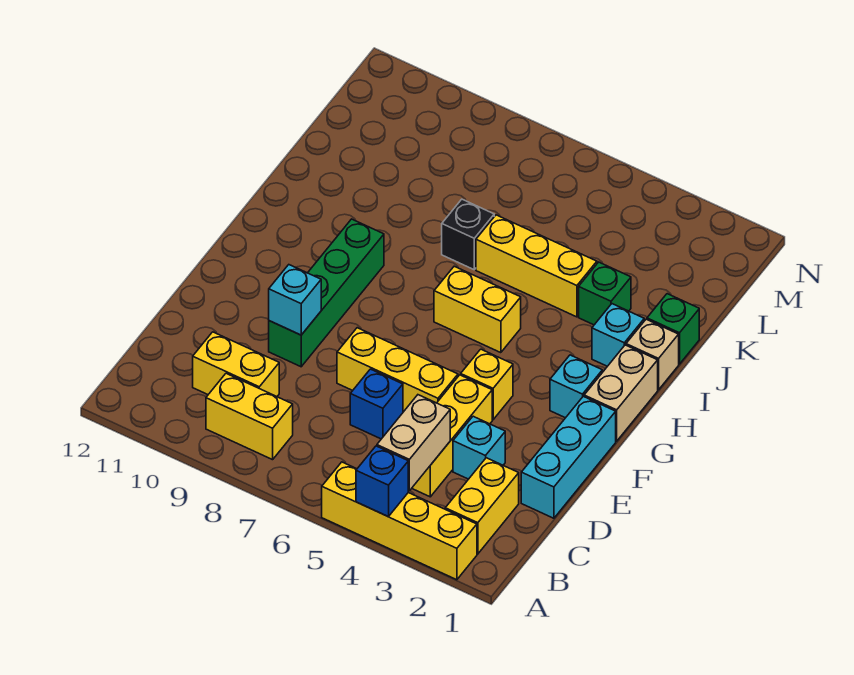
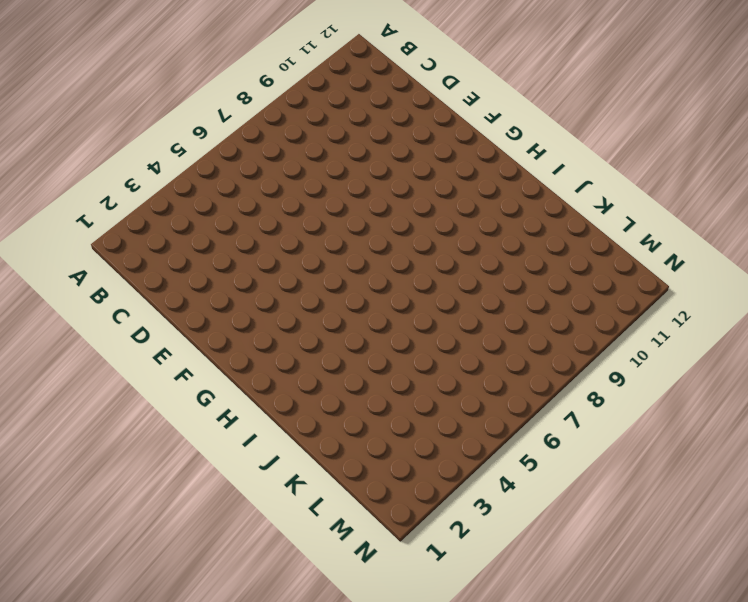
none -> yellow brick A2:A5 level 1
none -> yellow brick B2:C2 level 1
none -> yellow brick B8:B9 level 1

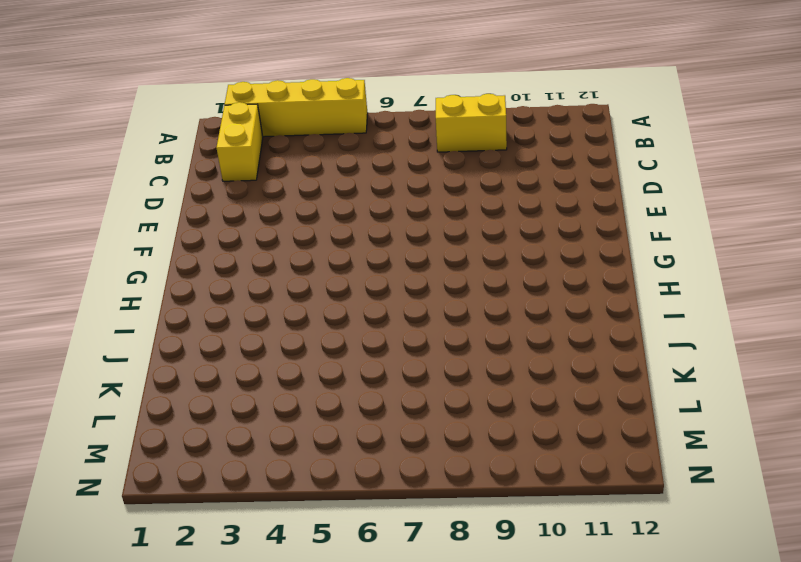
none -> yellow brick C4:E4 level 1
none -> yellow brick C9:C10 level 1
none -> cyan brick D1:F1 level 1

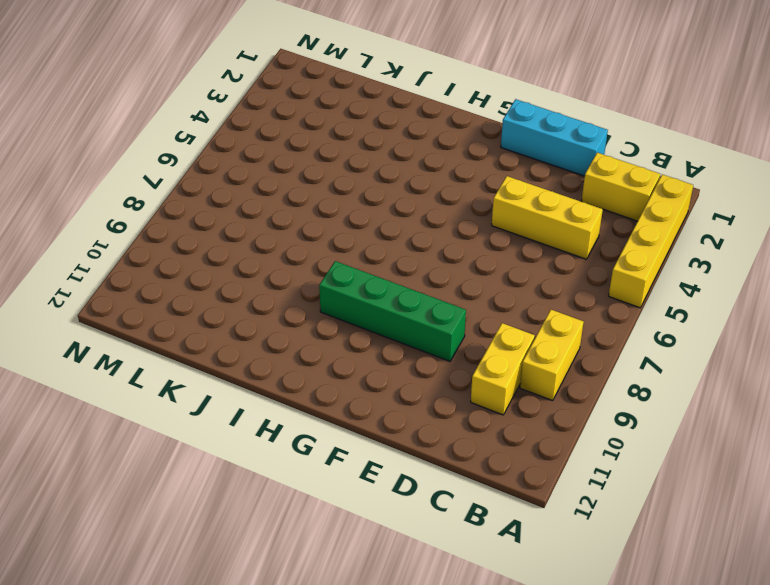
none -> cyan brick D3 level 1
none -> blue brick D6 level 1
none -> yellow brick E5:E7 level 1

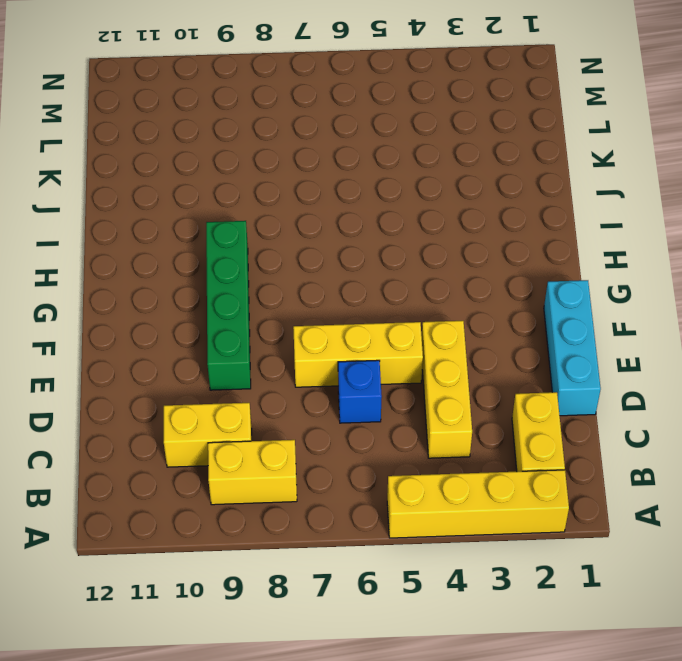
none -> cyan brick D3 level 1
none -> yellow brick F4 level 1
none -> tan brick G1:H1 level 1

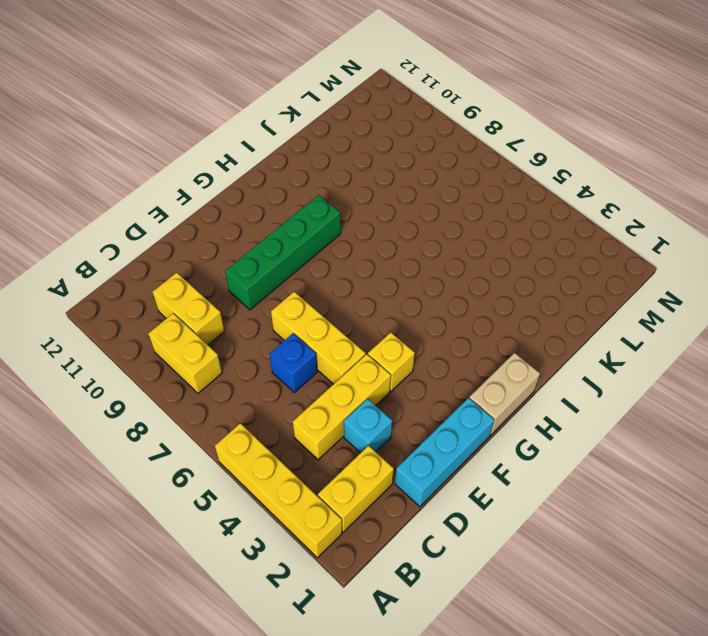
none -> cyan brick G2 level 1
none -> yellow brick H5:H6 level 1
none -> tan brick I1 level 1

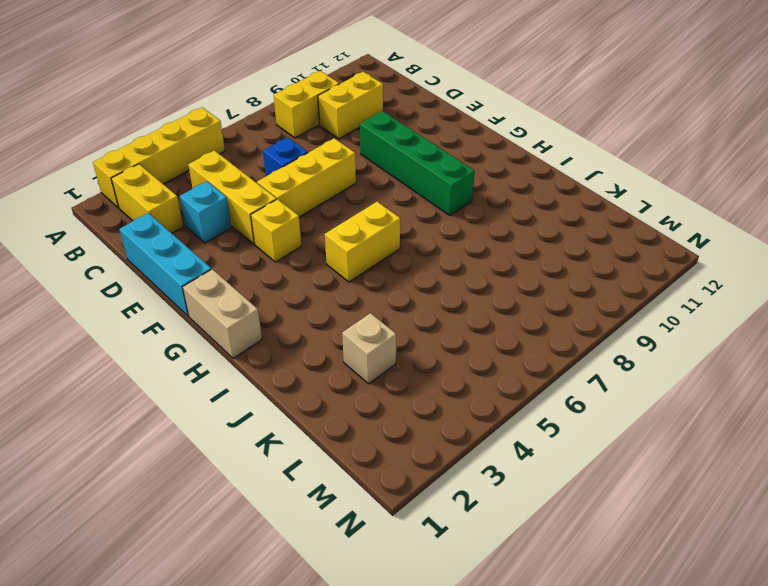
tan brick K3 level 1 -> tan brick I1 level 1
none -> cyan brick G2 level 1
none -> cyan brick I2 level 1
none -> green brick J1 level 1

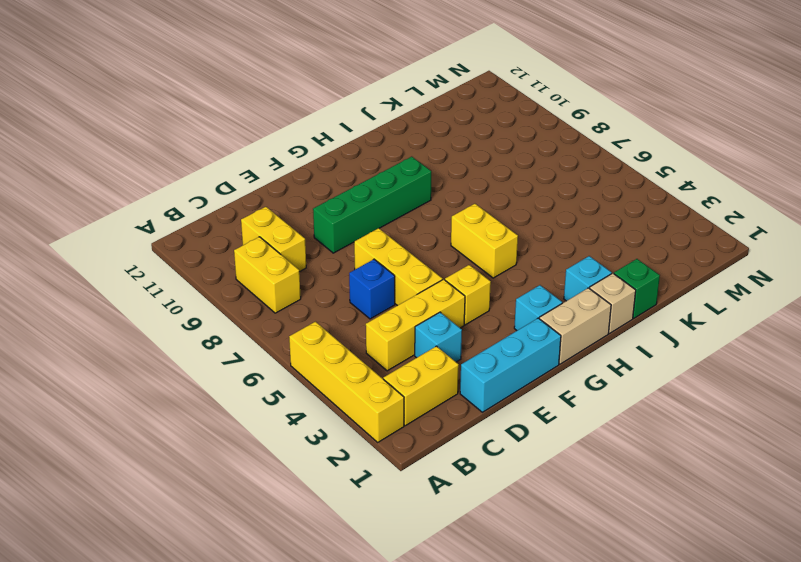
none -> green brick J3 level 1
none -> yellow brick J4:J6 level 1
none -> black brick J7 level 1

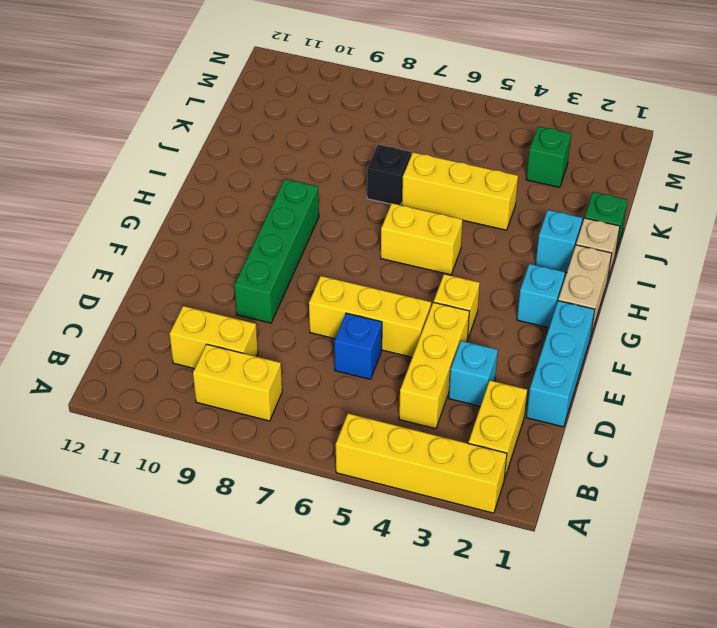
green brick L3 level 1 -> green brick J3 level 1
none -> blue brick A4 level 2
none -> tan brick B4:C4 level 2
none -> cyan brick E9 level 2

